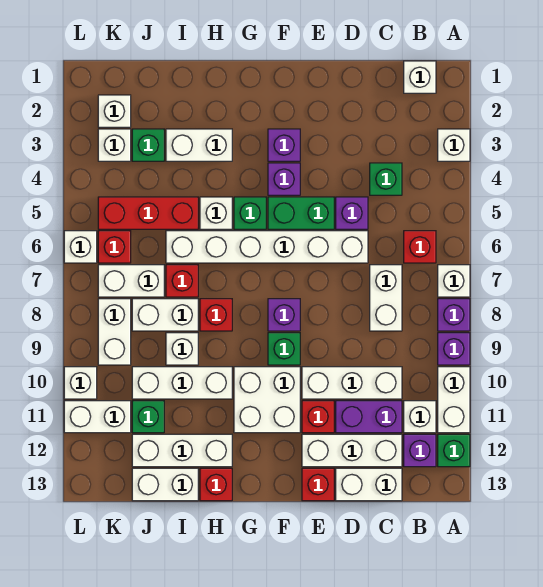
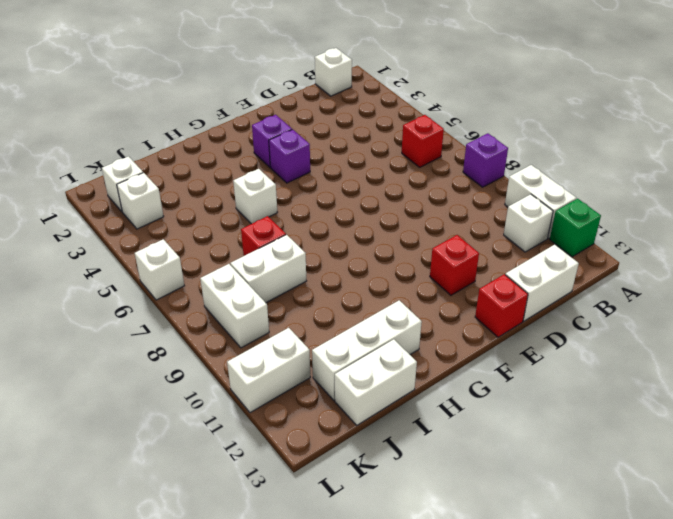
none -> white brick A3 level 1
none -> white brick A7 level 1
none -> purple brick A9 level 1
none -> purple brick B12 level 1

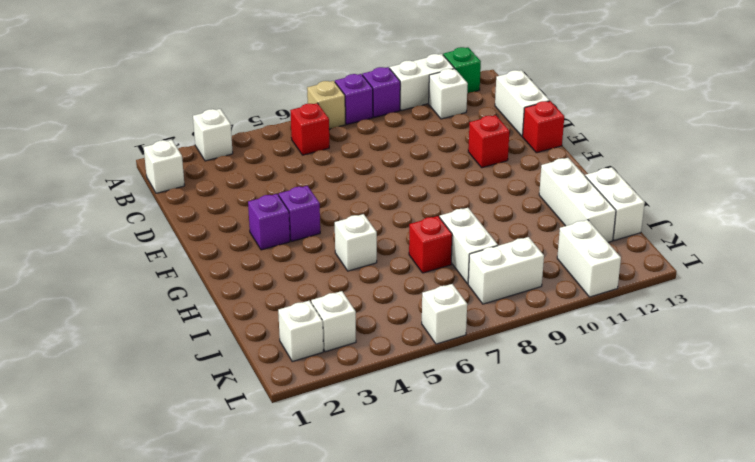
tan brick A7 level 1 -> white brick A7 level 1
none -> purple brick B12 level 1
none -> green brick C4 level 1
none -> white brick C7:C8 level 1
none -> white brick C10:E10 level 1

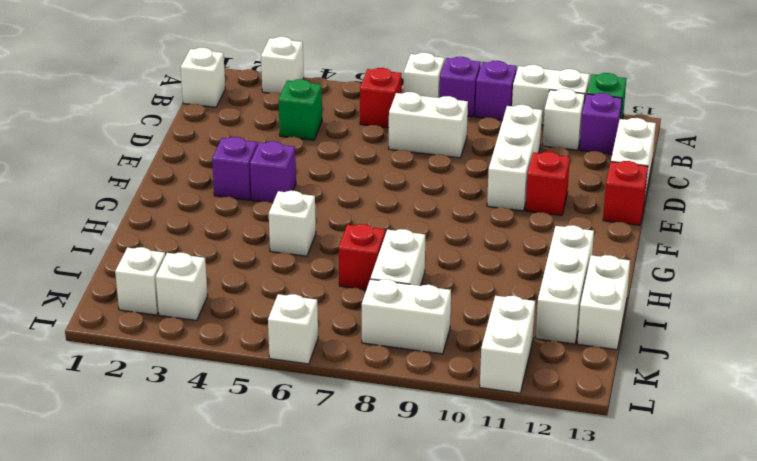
none -> purple brick C11:D11 level 1
none -> white brick C12:E12 level 1
none -> purple brick D5 level 1
none -> white brick D6:I6 level 1

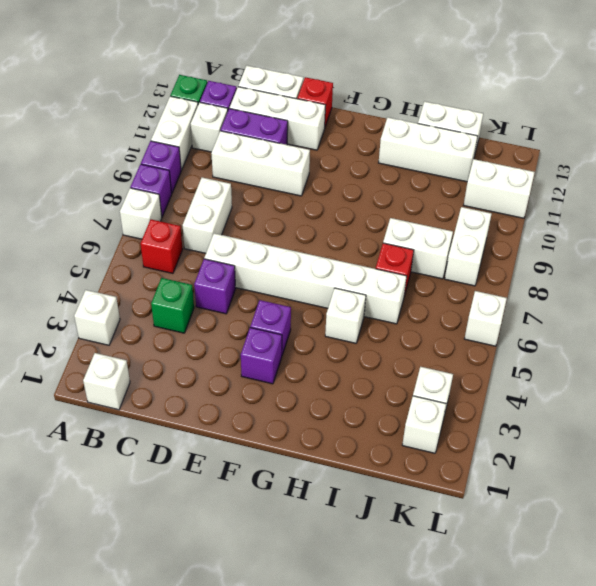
none -> green brick E5:F5 level 1
none -> red brick E11 level 1
none -> purple brick F8 level 1
none -> green brick F9 level 1

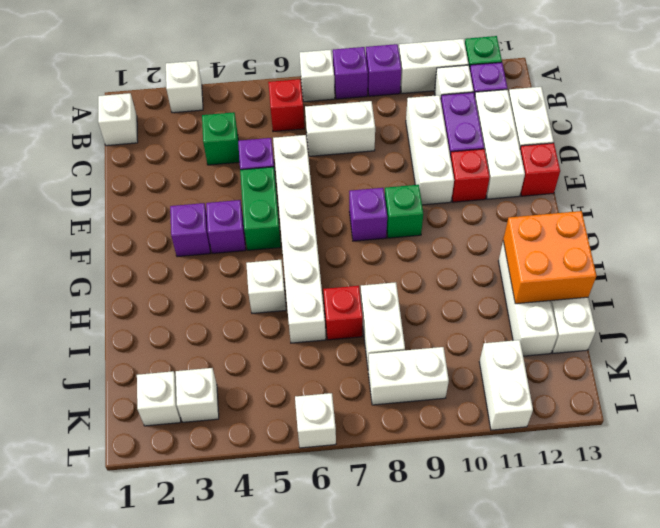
orange brick H12:I13 level 2 -> none
none -> white brick F10:G11 level 1
none -> green brick G5 level 1
none -> white brick H3:I3 level 1
none -> red brick H8 level 1

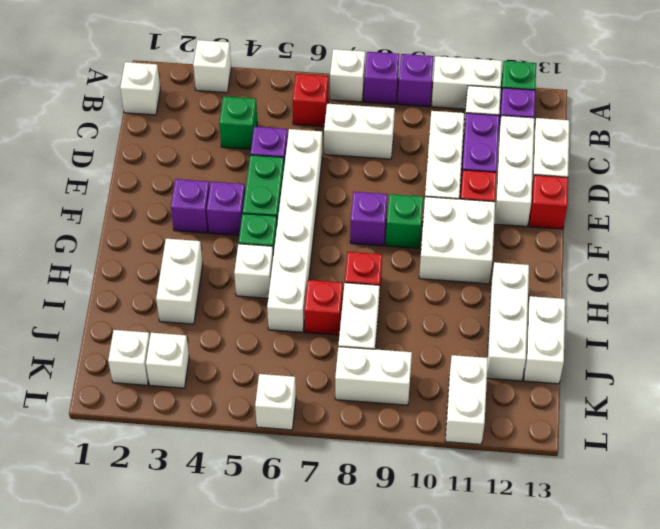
none -> white brick H10:J10 level 1
none -> red brick H13 level 1
none -> red brick I5:K5 level 1
none -> white brick I9 level 1

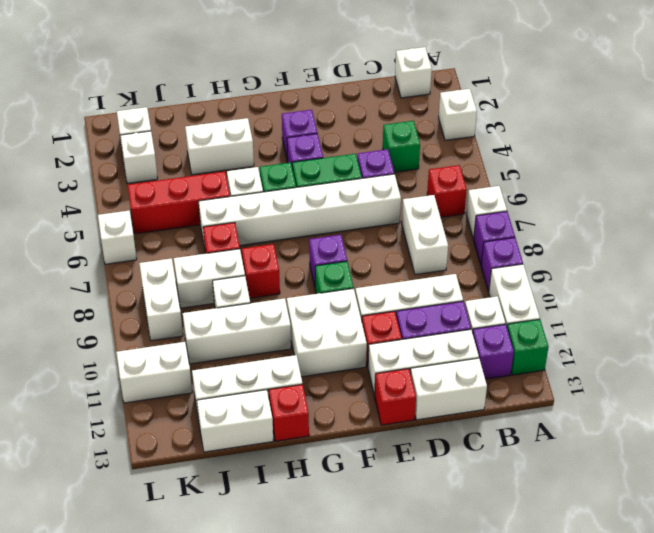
none -> green brick J3 level 1
none -> white brick J7:K7 level 1
none -> green brick J11 level 1
none -> red brick K6 level 1

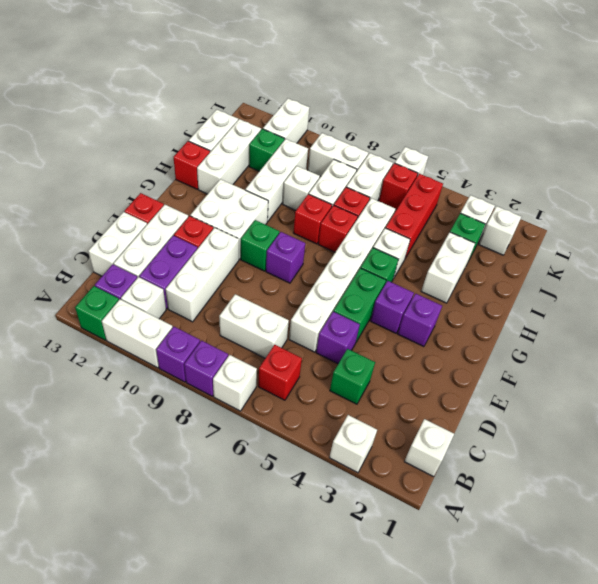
red brick H7 level 1 -> none
none -> white brick L10 level 1

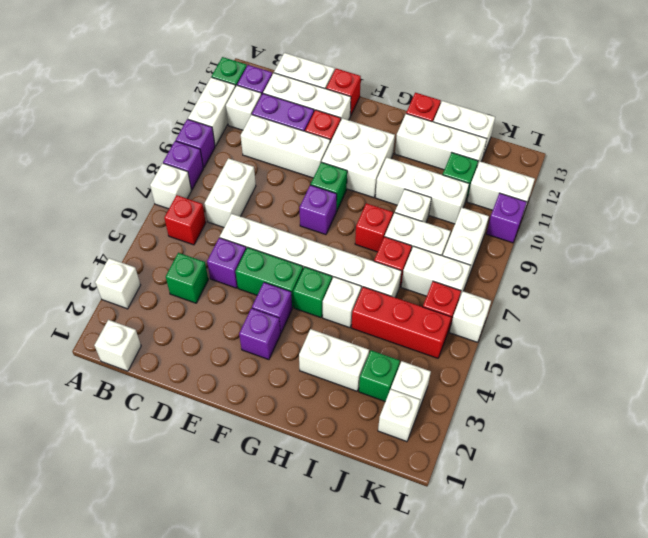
purple brick L10 level 1 -> white brick L10 level 1

